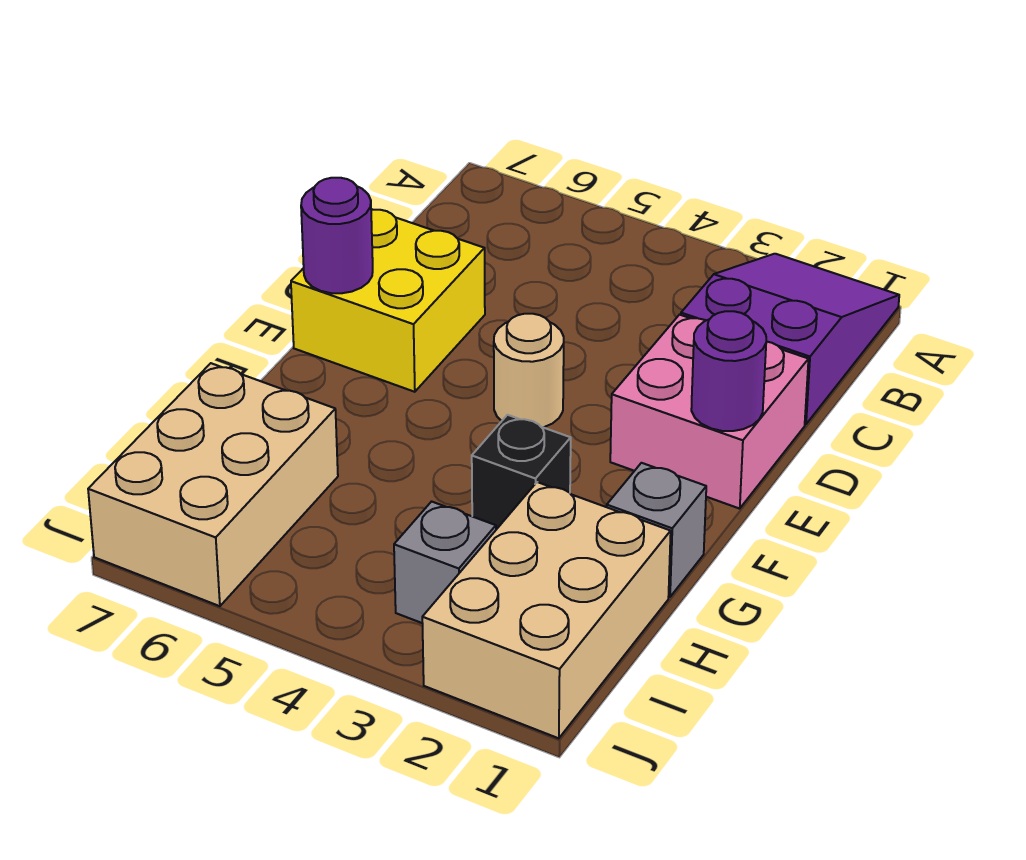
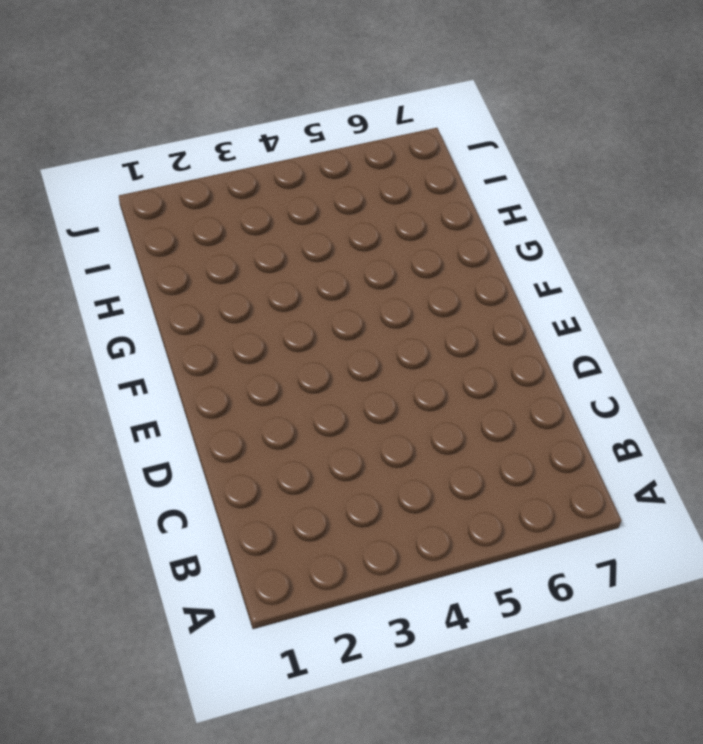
none -> purple slope A1:C2 level 1 top C
none -> pink brick D1:E2 level 1

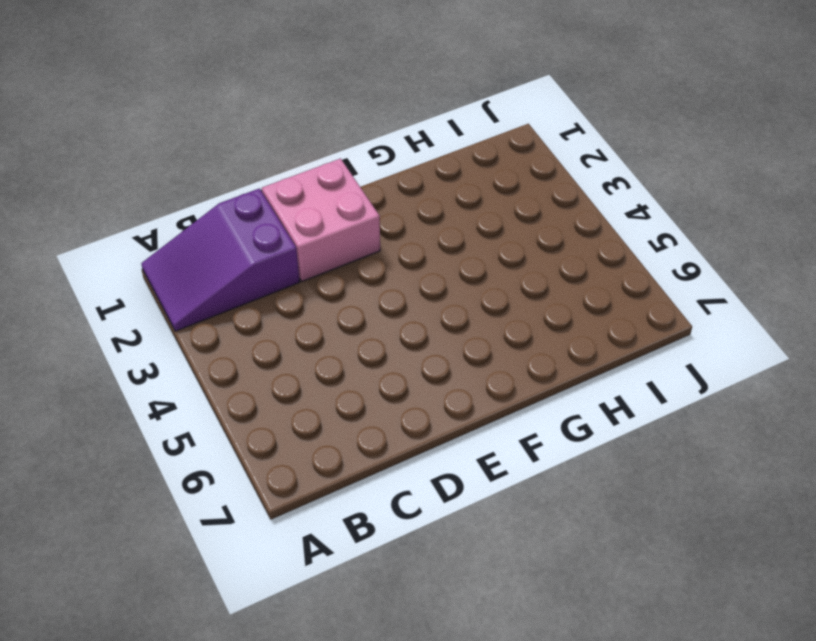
none -> yellow brick D6:E7 level 1
none -> tan round brick E4 level 1

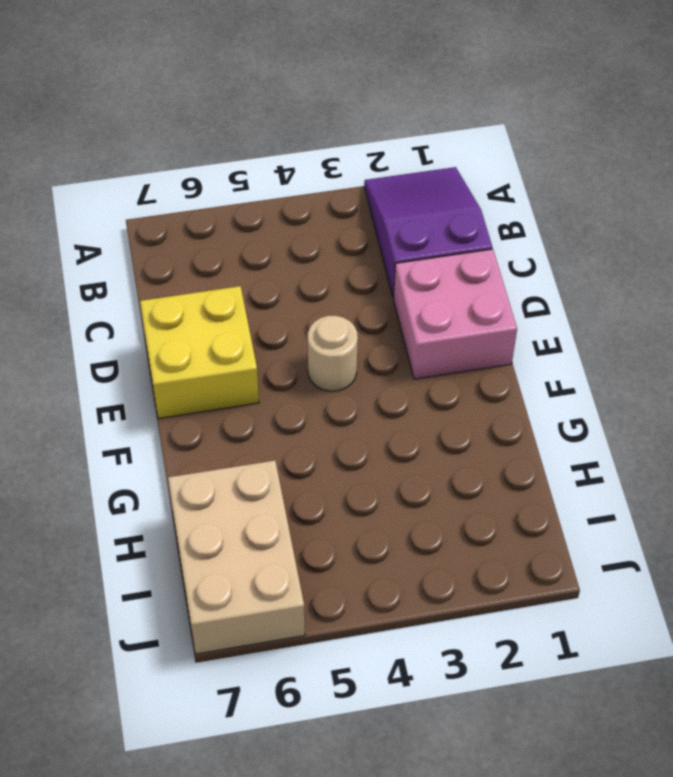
none -> grey brick G1 level 1
none -> black brick G3 level 1

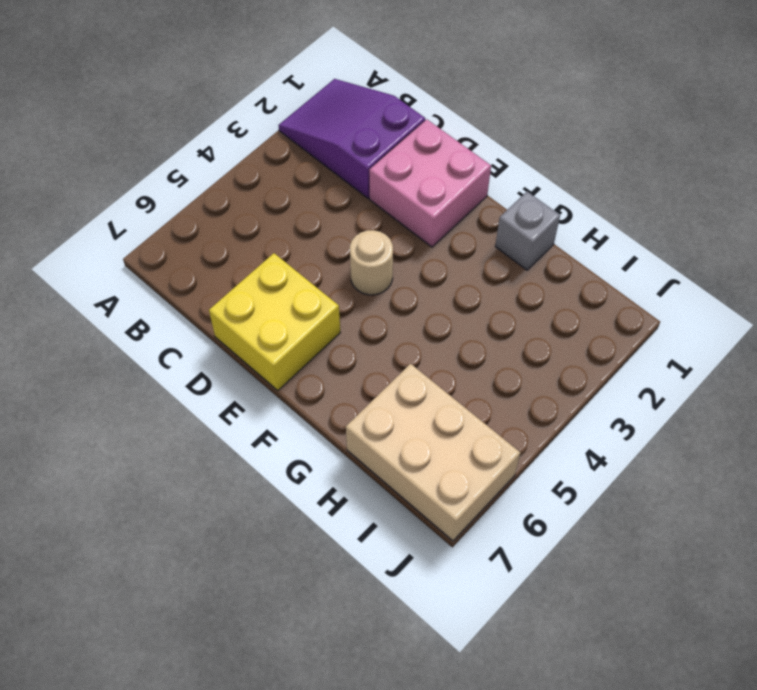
none -> black brick G3 level 1
none -> tan brick H1:J2 level 1

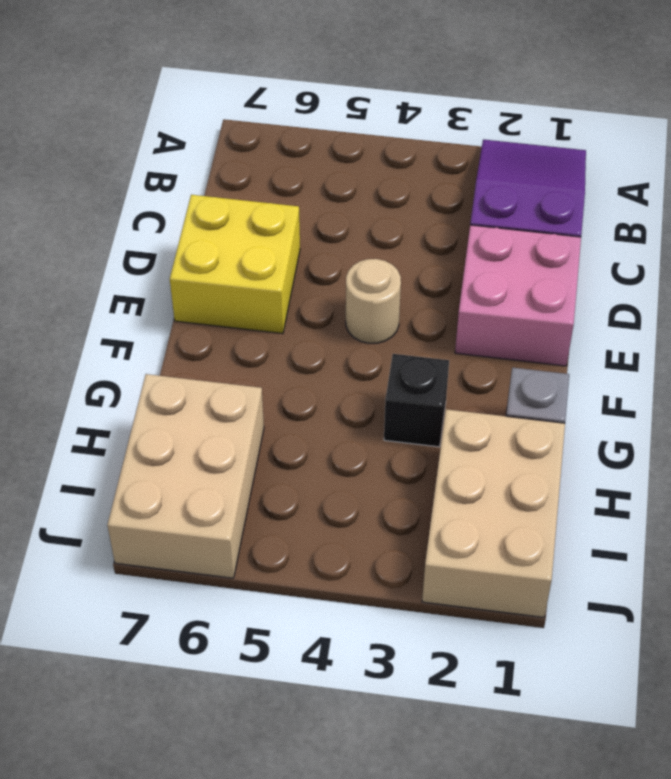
none -> grey brick I3 level 1
none -> purple round brick E1 level 2

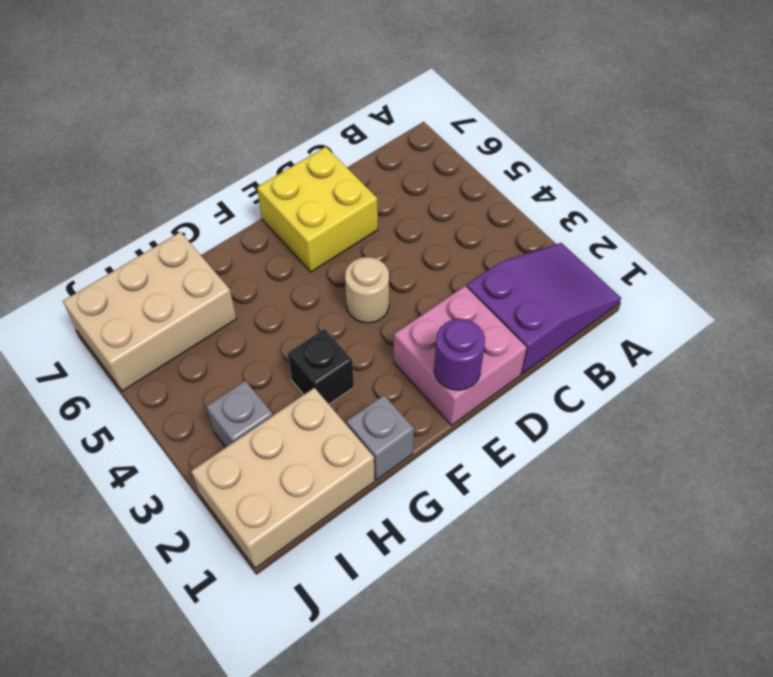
none -> purple round brick E7 level 2

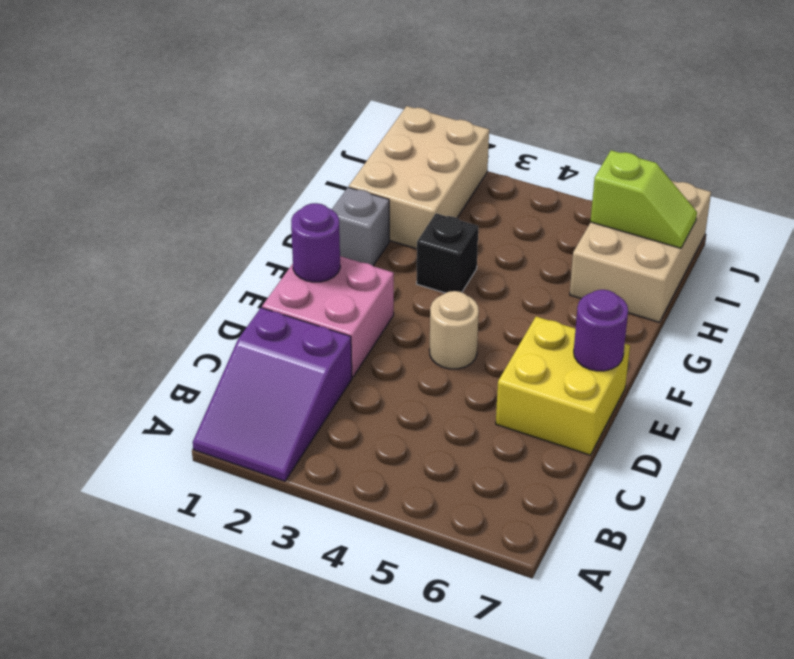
lime slope I6:I7 level 2 top 6 -> none
none -> grey brick I3 level 1

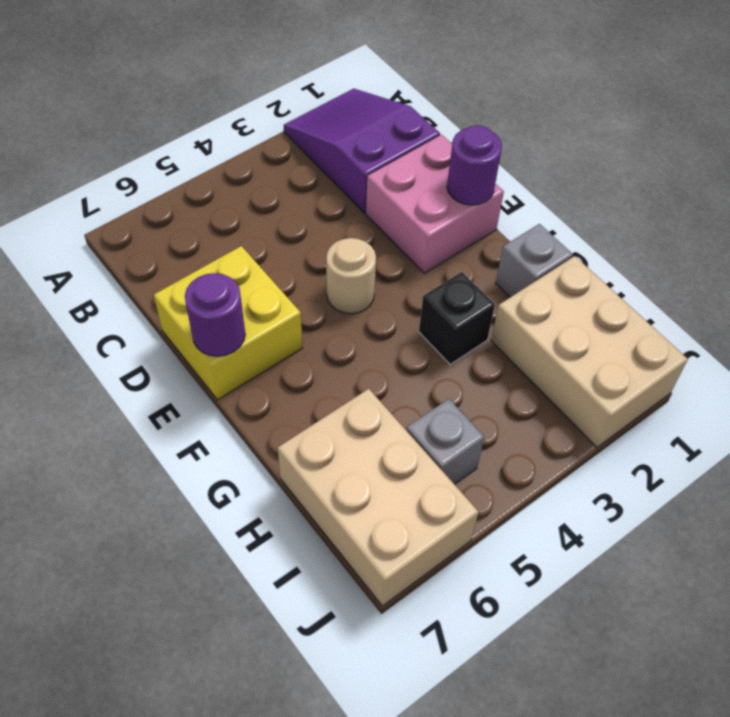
grey brick I5 level 1 -> grey brick I3 level 1

